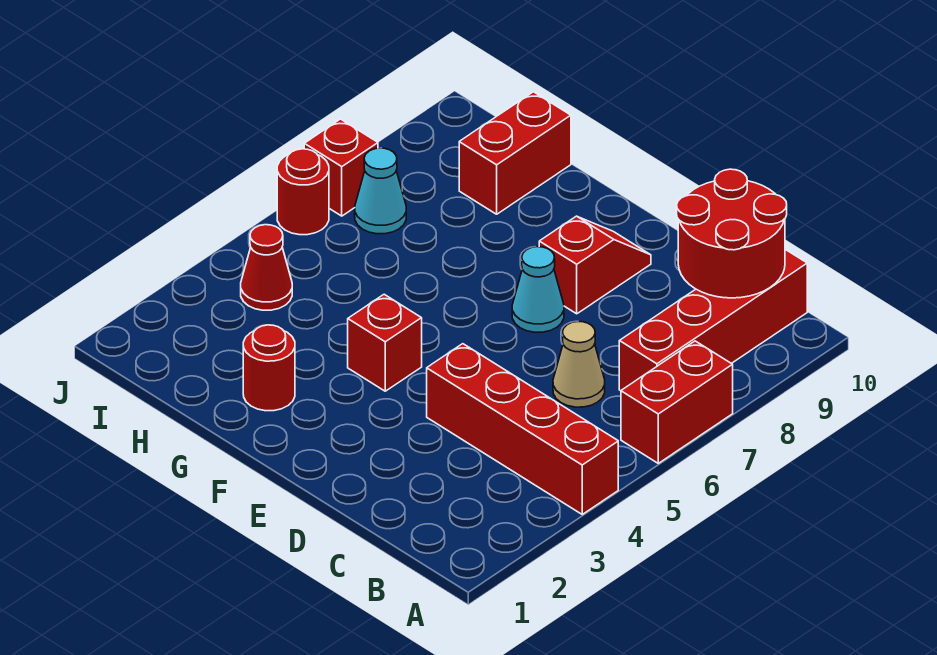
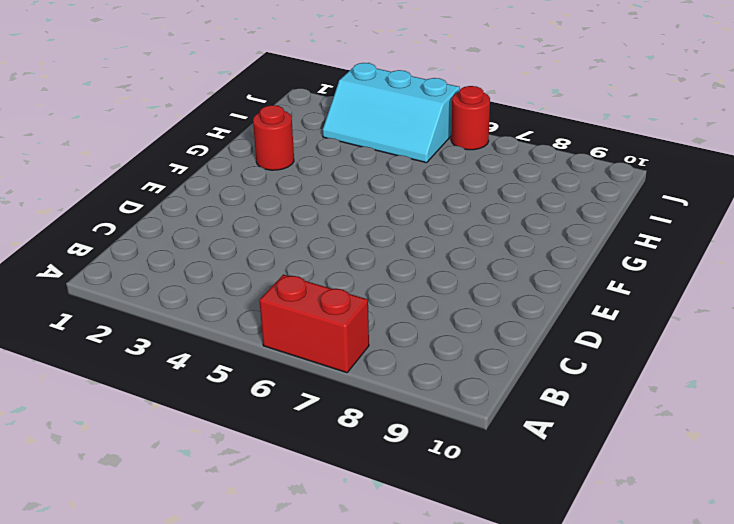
cyan slope I3:J5 level 1 top J -> red cone I4 level 1
none -> red brick A4:D4 level 1
none -> red brick B7:B10 level 1
none -> tan cone C6 level 1

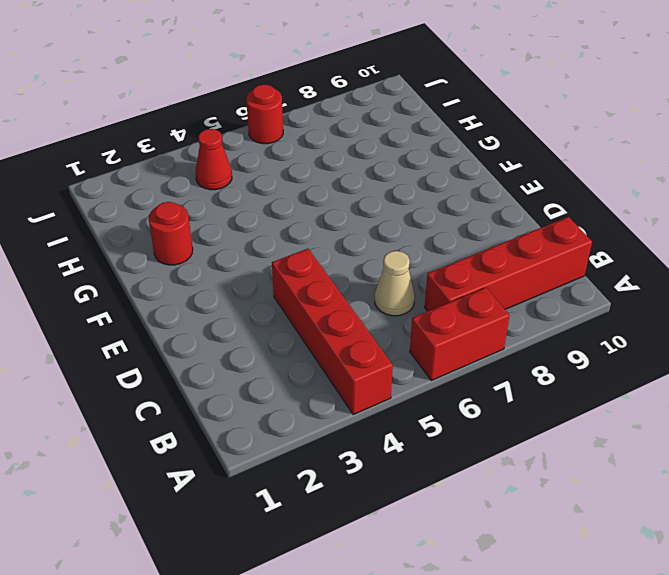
none -> cyan cone E7 level 1
none -> red slope E8:E9 level 1 top 8
none -> red brick F4 level 1

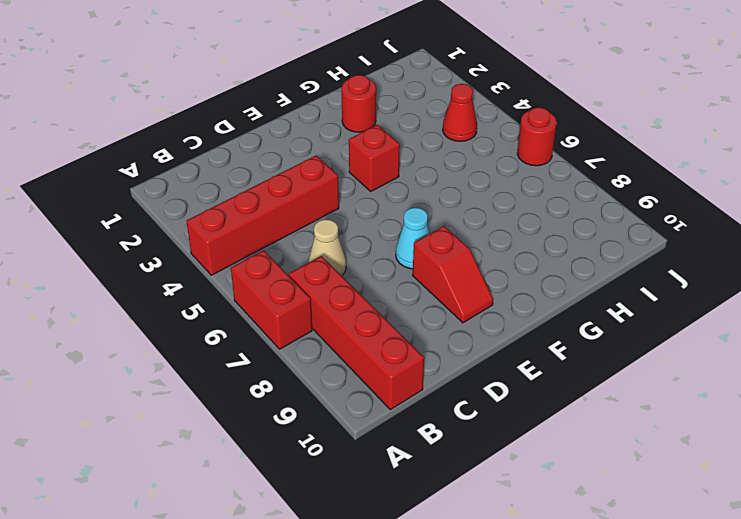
none -> red brick H9:H10 level 1
none -> cyan cone I7 level 1
none -> red brick J7 level 1

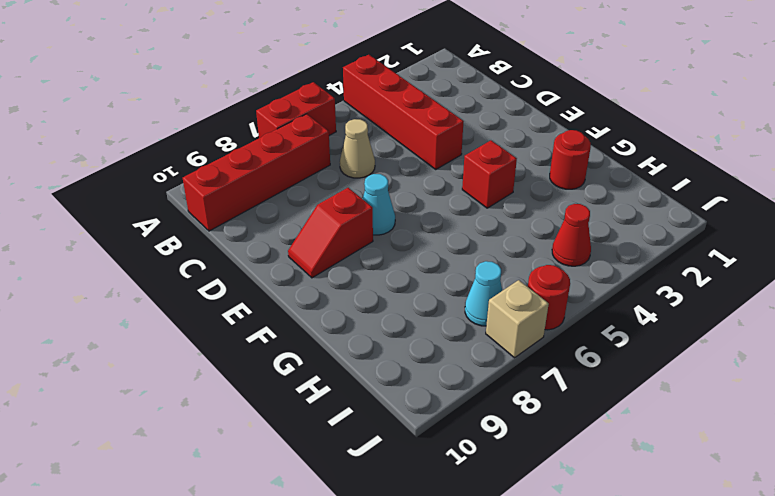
tan brick J7 level 1 -> red brick J7 level 1
none -> red brick H9:H10 level 1
none -> red round brick B9:C10 level 2

